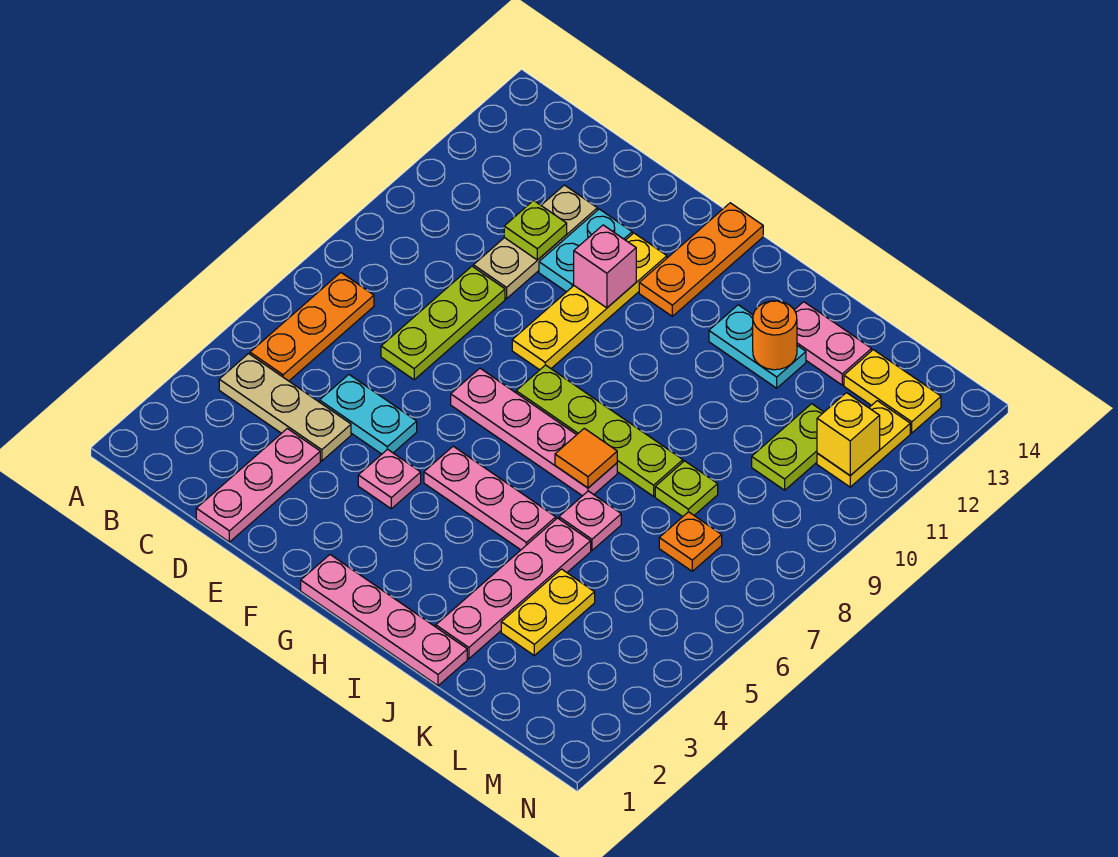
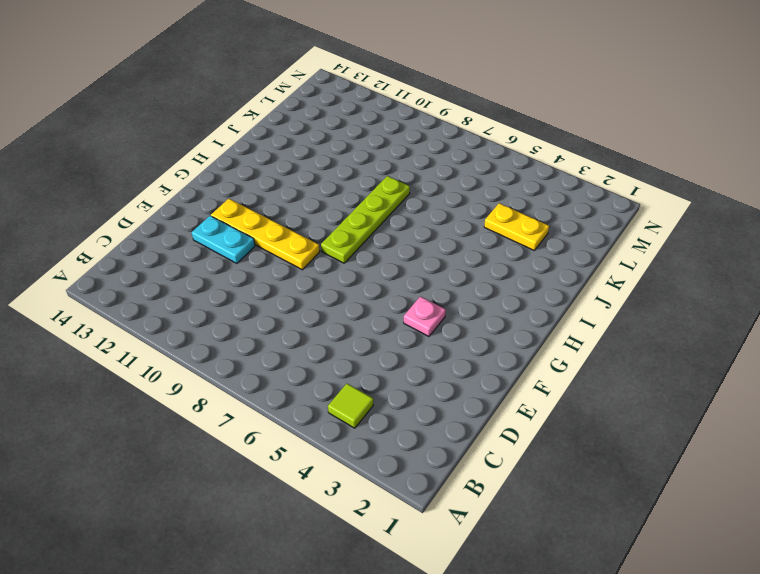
lime tile B4 level 1 -> tan plate B4:D4 level 1
none -> orange plate B5:B7 level 1
none -> pink plate D1:D3 level 1
none -> cyan plate D5:E5 level 1

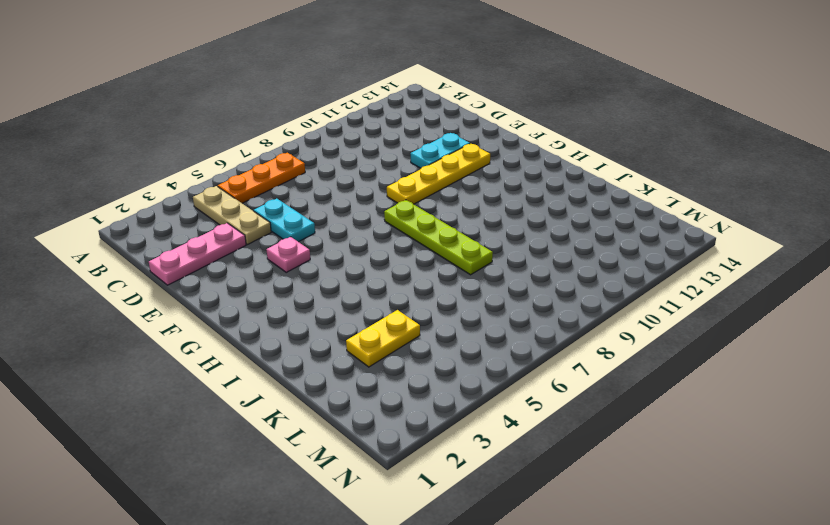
none -> lime plate D7:D9 level 1
none -> tan plate D10:D12 level 1
none -> pink plate F7:I7 level 1

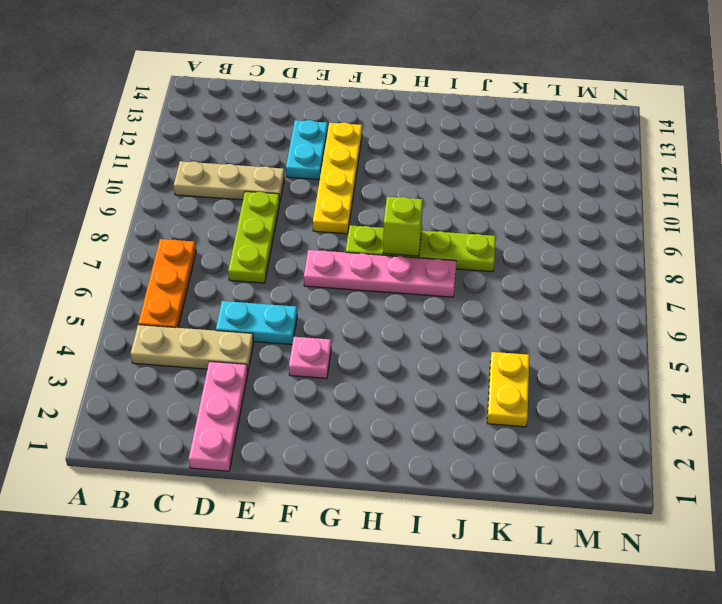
tan plate B10:D10 level 1 -> tan plate D10:D12 level 1
lime brick H8 level 2 -> none
none -> pink plate G1:J1 level 1
none -> pink plate G5:I5 level 1
none -> orange plate G12:G14 level 1

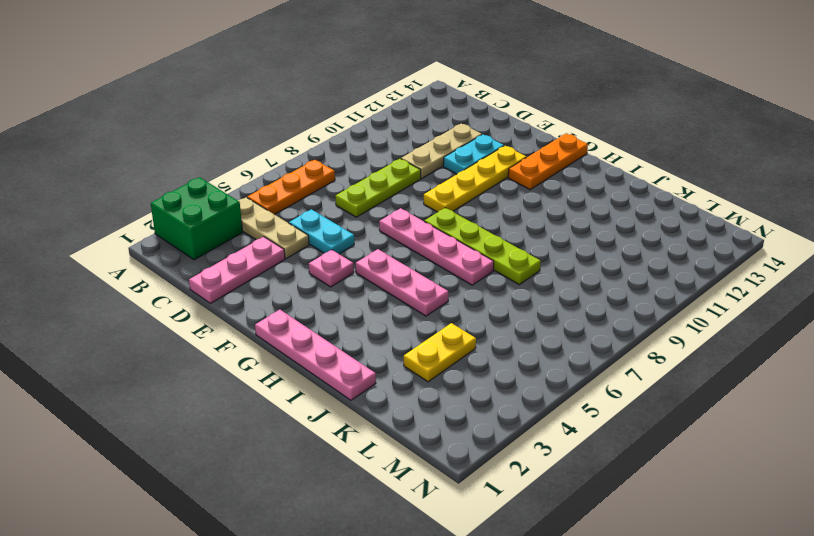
green brick A2:B3 level 1 -> none
none -> cyan plate I12:J12 level 1
none -> pink plate J2:J5 level 1
none -> pink plate J6 level 1

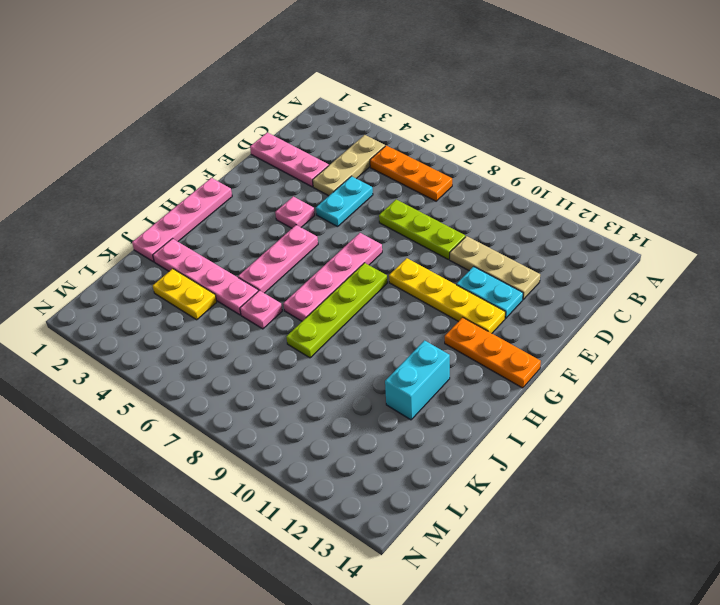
cyan brick I12:J12 level 1 -> cyan plate I12:J12 level 1
none -> pink plate J13:K13 level 1
none -> lime plate K8 level 1
none -> orange plate L7 level 1

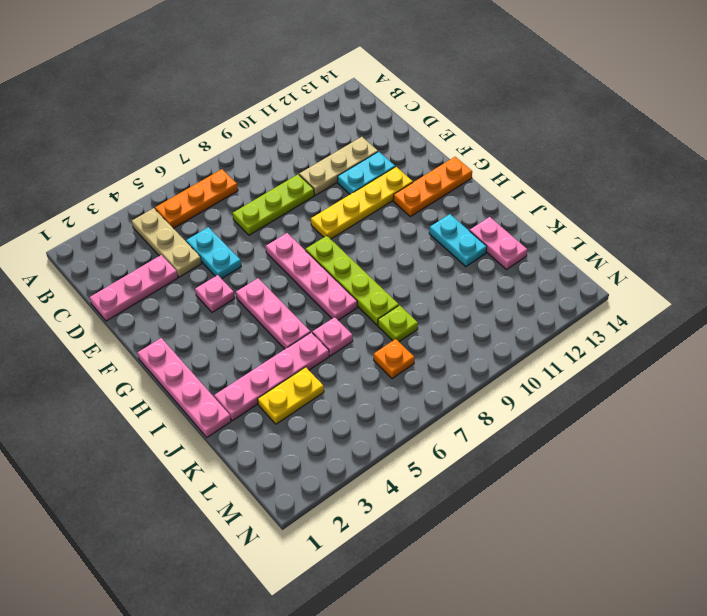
none -> lime plate L10:L11 level 1
none -> yellow plate L13:M13 level 1
none -> yellow plate M11:M12 level 1

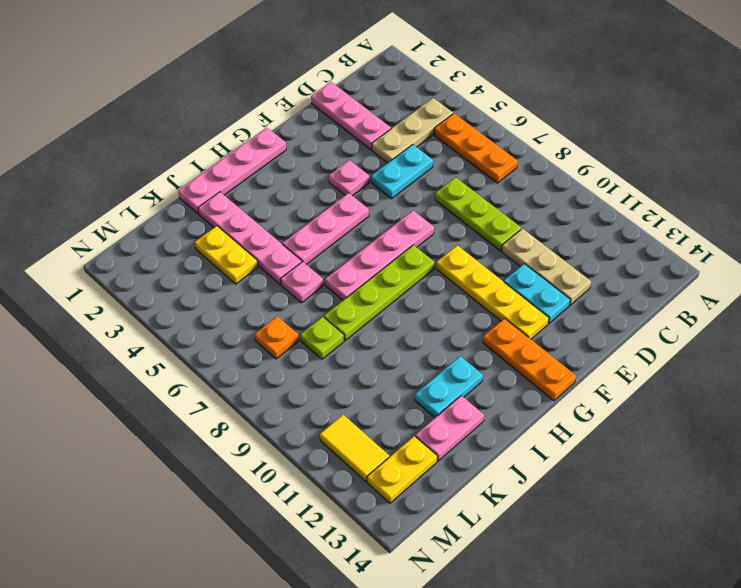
yellow tile M11:M12 level 1 -> yellow plate M11:M12 level 1
none -> lime plate L10:L11 level 1
none -> lime plate D11 level 2
none -> pink brick F11 level 2

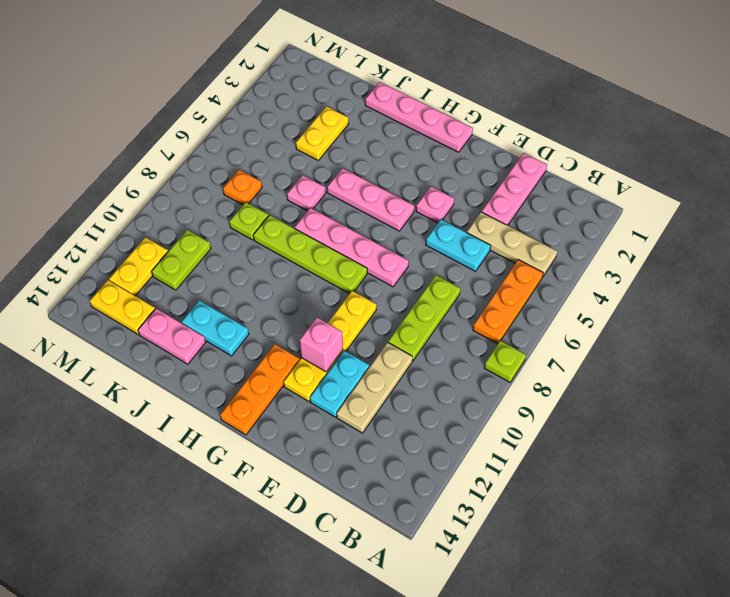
lime plate A8 level 1 -> lime plate D11 level 2
none -> pink plate J2:J5 level 1
none -> orange tile I7 level 2
none -> orange round brick J12 level 2

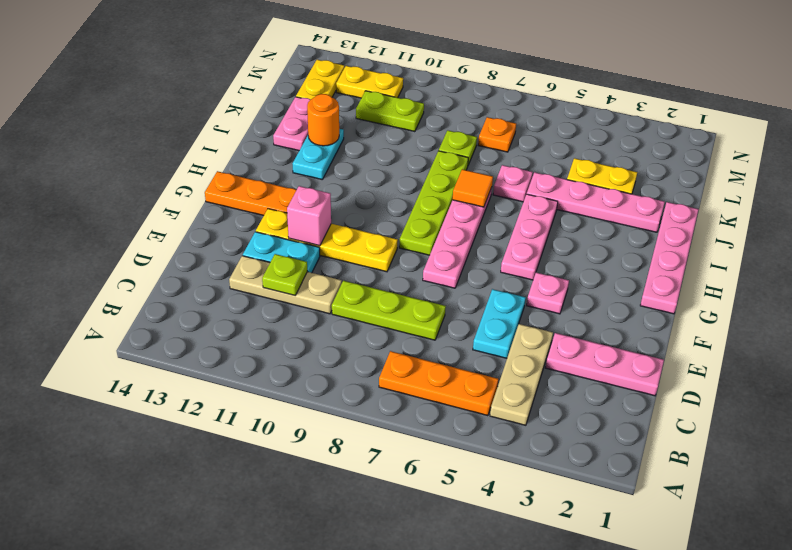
none -> yellow brick M11 level 2

